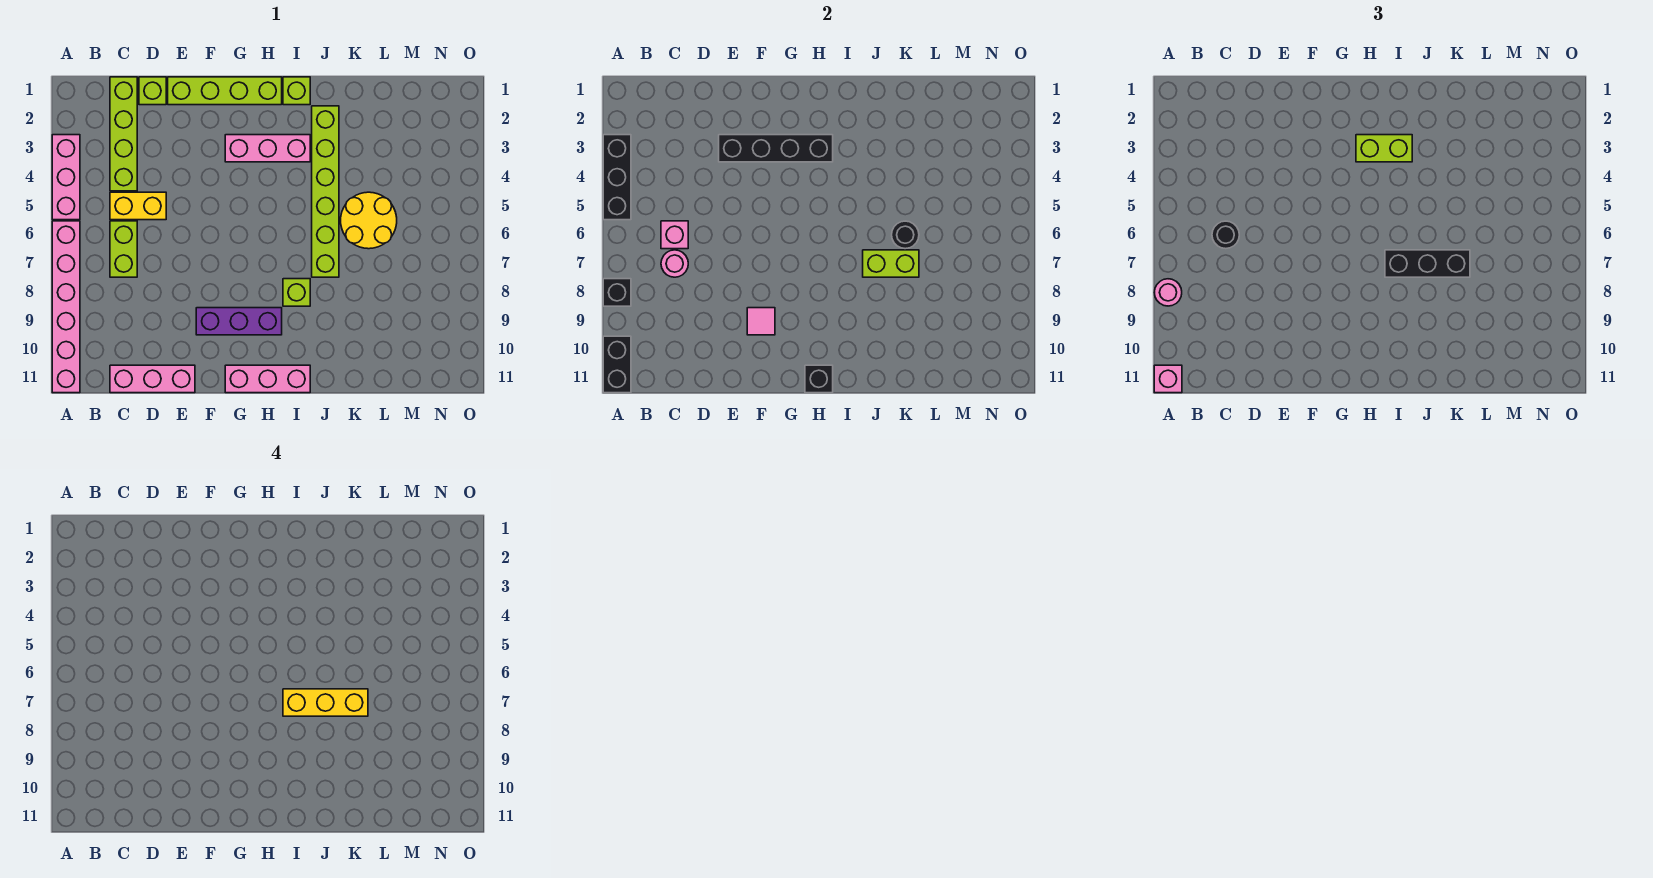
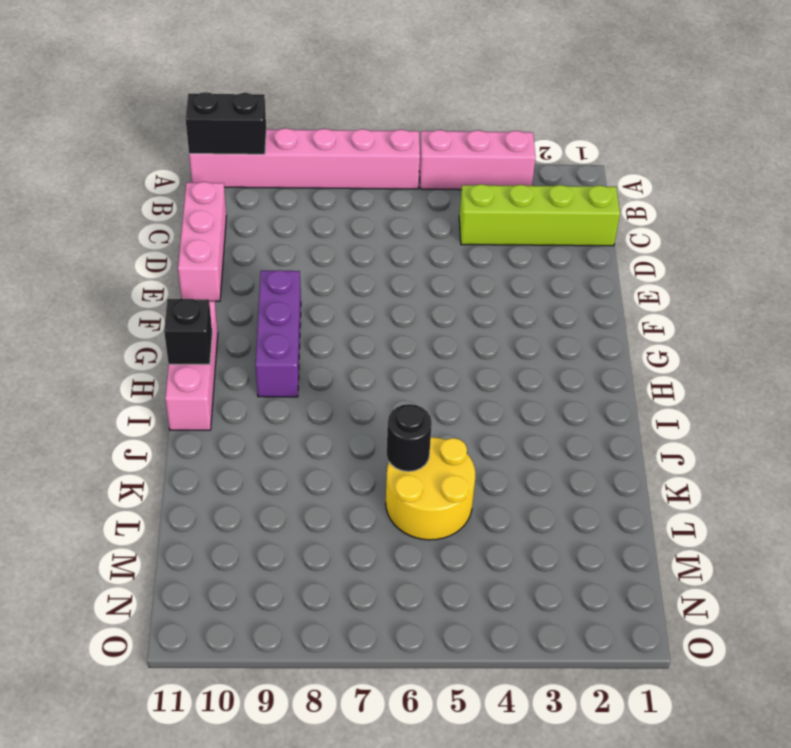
none -> yellow brick C5:D5 level 1
none -> lime brick C6:C7 level 1
none -> lime brick D1 level 1
none -> lime brick E1:H1 level 1

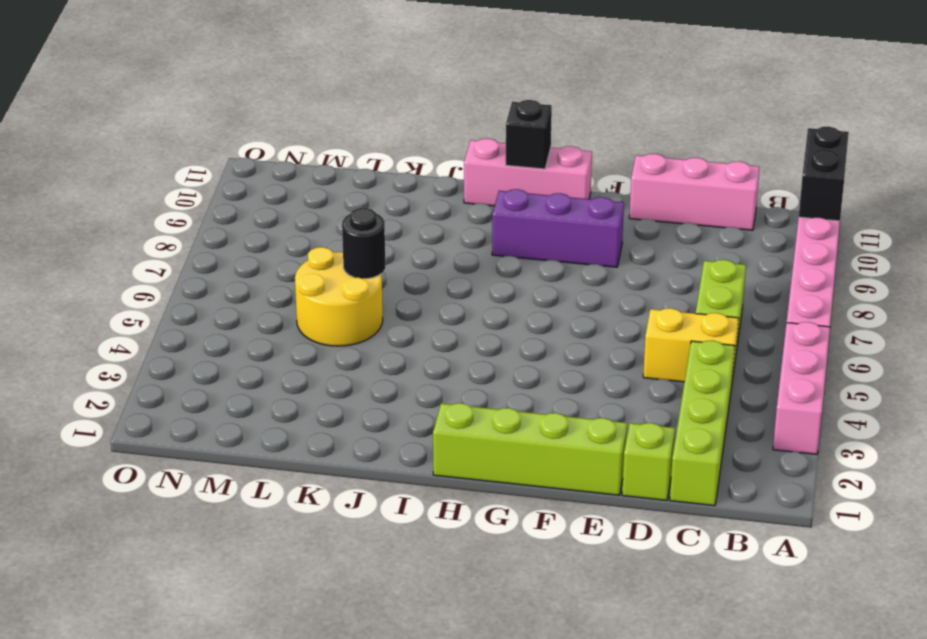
none -> pink brick G3:I3 level 1
none -> lime brick I1 level 1
none -> lime brick I8 level 1
none -> lime brick J2:J7 level 1

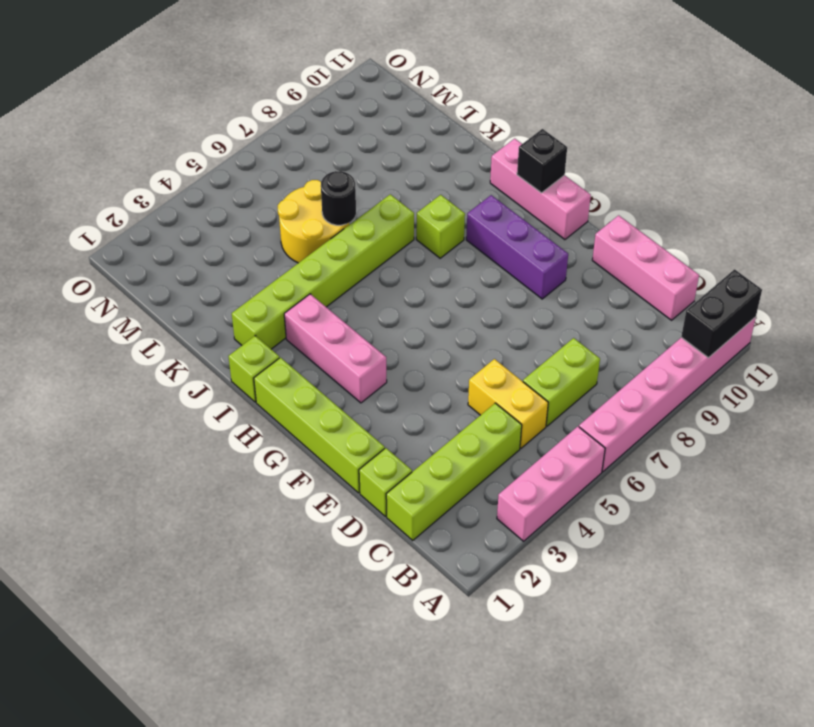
none -> black brick A3:A5 level 2
none -> black brick A8 level 2
none -> pink brick C6 level 2
none -> pink round brick C7 level 2

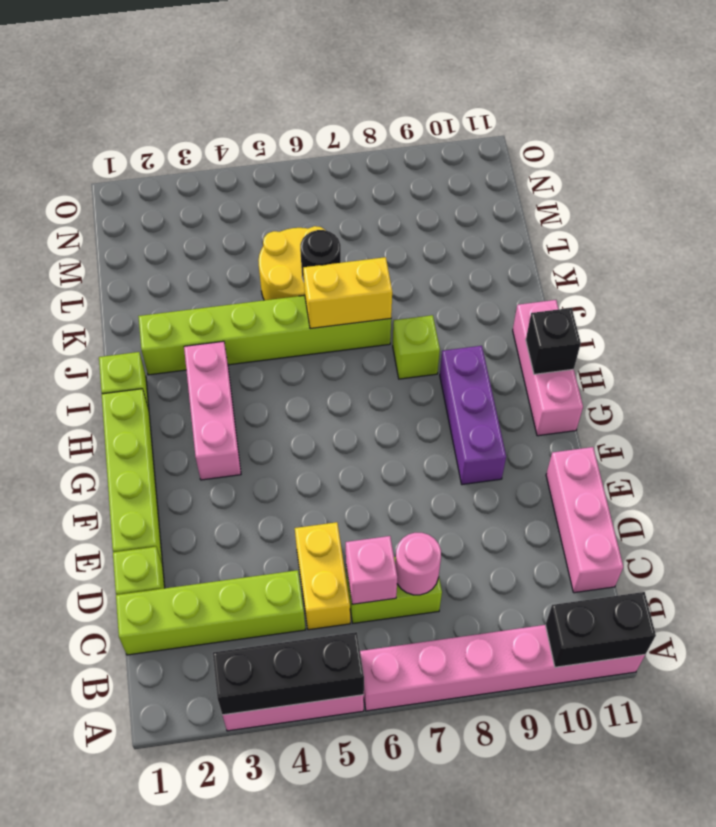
yellow brick J6:J7 level 2 -> lime brick J7:K7 level 2
none -> black brick A8 level 2
none -> black brick E3:H3 level 2
none -> pink tile F9 level 2
none -> pink round brick A8 level 3

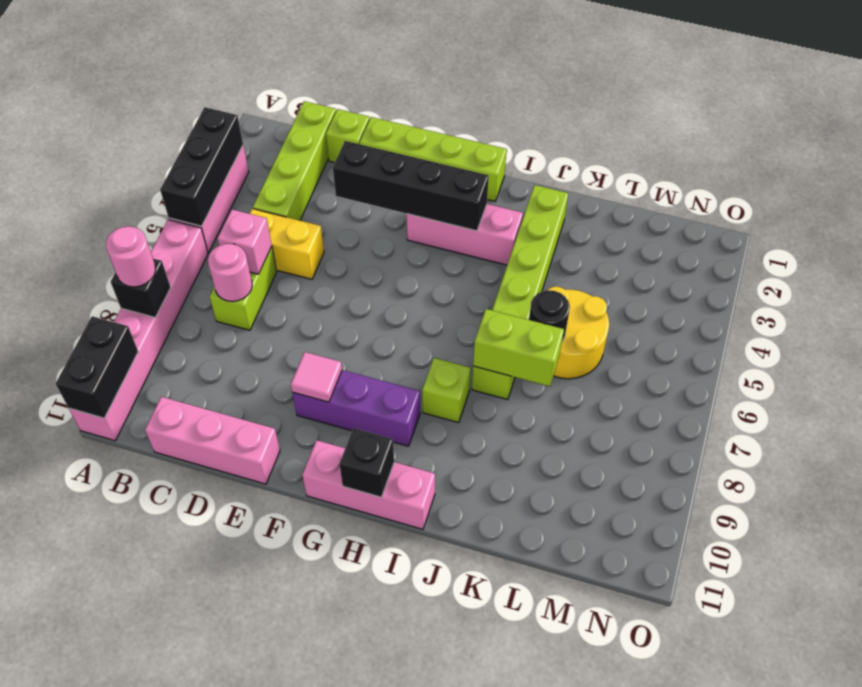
none -> lime brick I1 level 1
none -> pink brick A11 level 3
none -> black round brick C6 level 3
none -> lime brick H3:I3 level 3

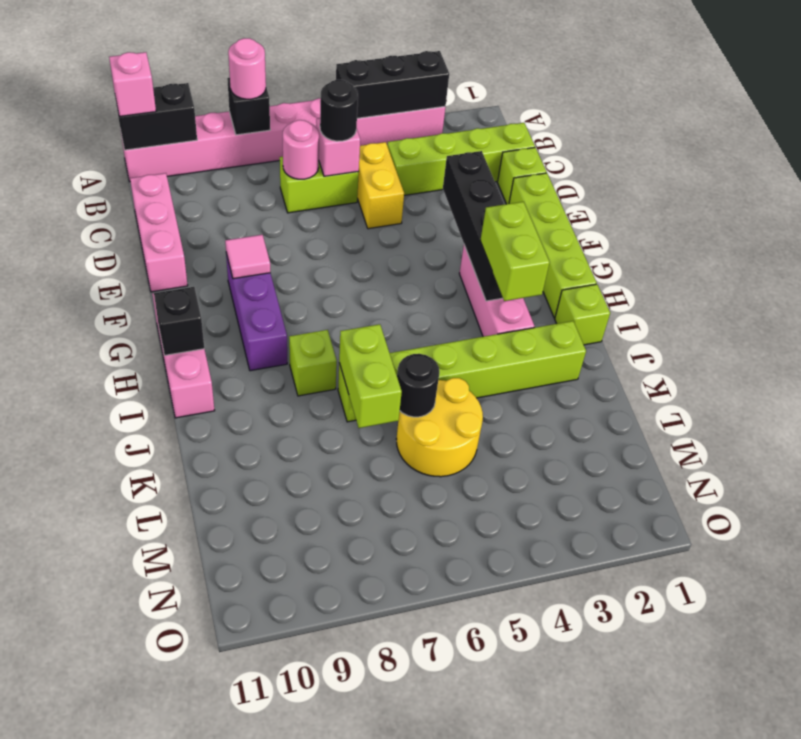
none -> black brick I7:K7 level 3
none -> yellow brick I7:K7 level 4

